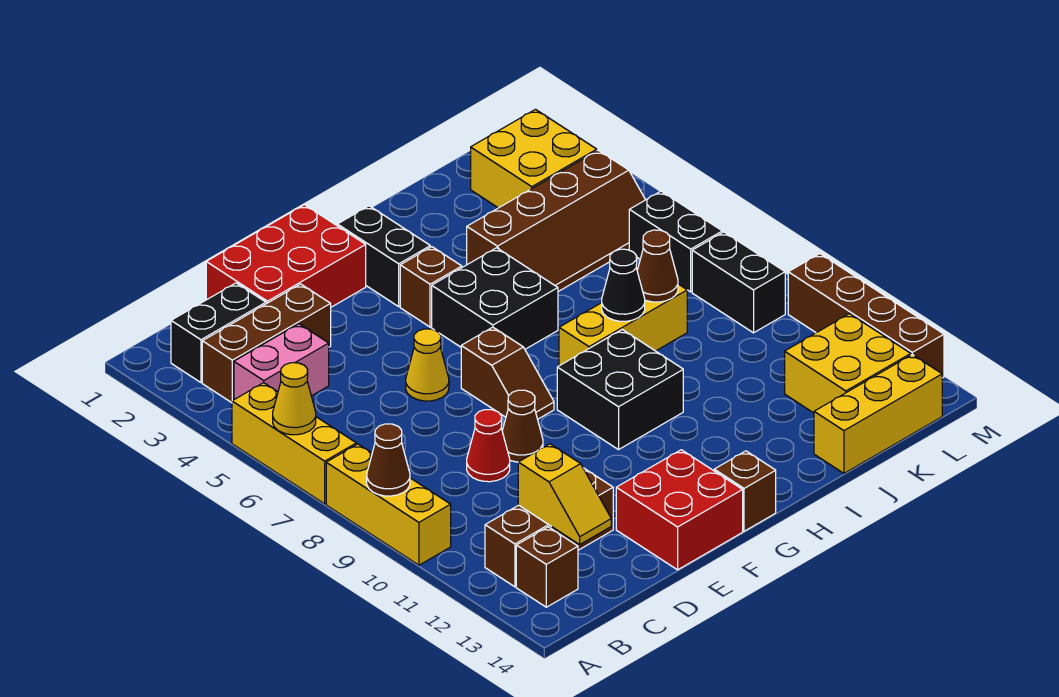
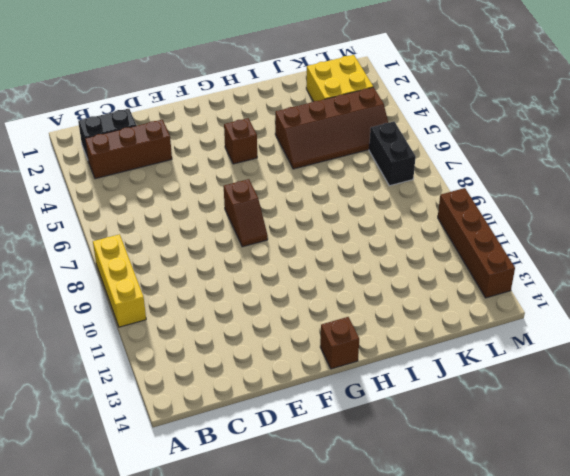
none -> yellow brick A5:A7 level 1
none -> pink brick B4:C4 level 1
none -> brown brick B12:D12 level 1
none -> brown brick B13 level 1

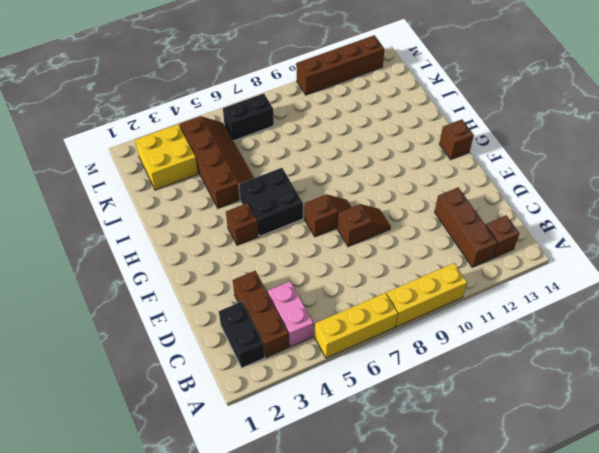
brown slope E8:E9 level 1 top 8 -> brown cone E9 level 1
none -> red brick D1:F2 level 1
none -> red cone D9 level 1
none -> yellow cone E6 level 1
none -> red brick E13:F14 level 1

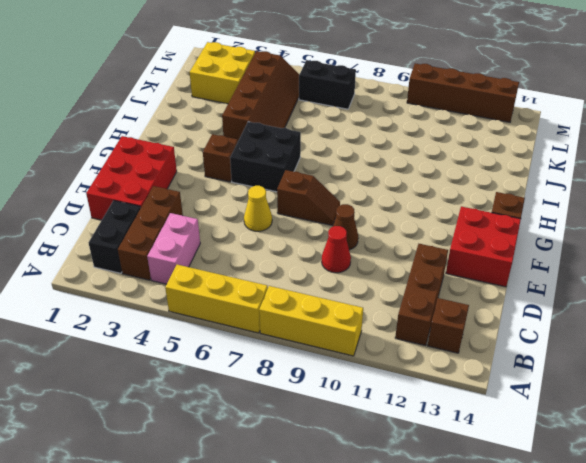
none -> black brick G2:G3 level 1
none -> black brick G9:H10 level 1
none -> yellow brick H8:J8 level 1
none -> yellow brick J14:L14 level 1

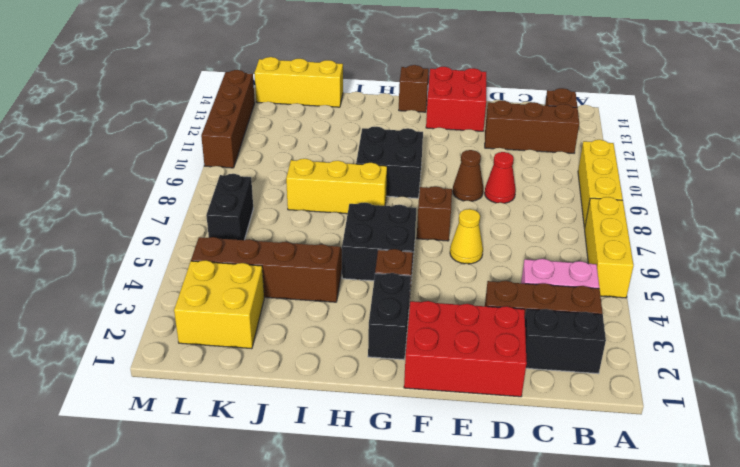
none -> yellow brick K12:L13 level 1
none -> black brick L8:L9 level 1
none -> yellow cone A6 level 2
none -> brown cone A9 level 2

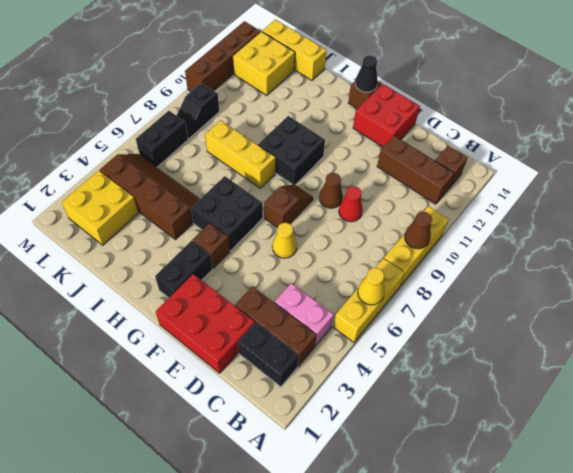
black cone G14 level 2 -> black cone I8 level 2
black slope L8:L9 level 1 top 9 -> black brick L8:L9 level 1
none -> yellow slope C12:C13 level 2 top 12
none -> brown cone J8 level 2

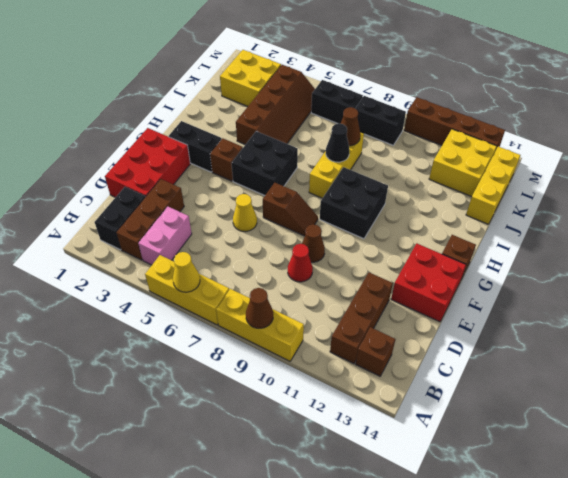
none -> yellow slope C12:C13 level 2 top 12

